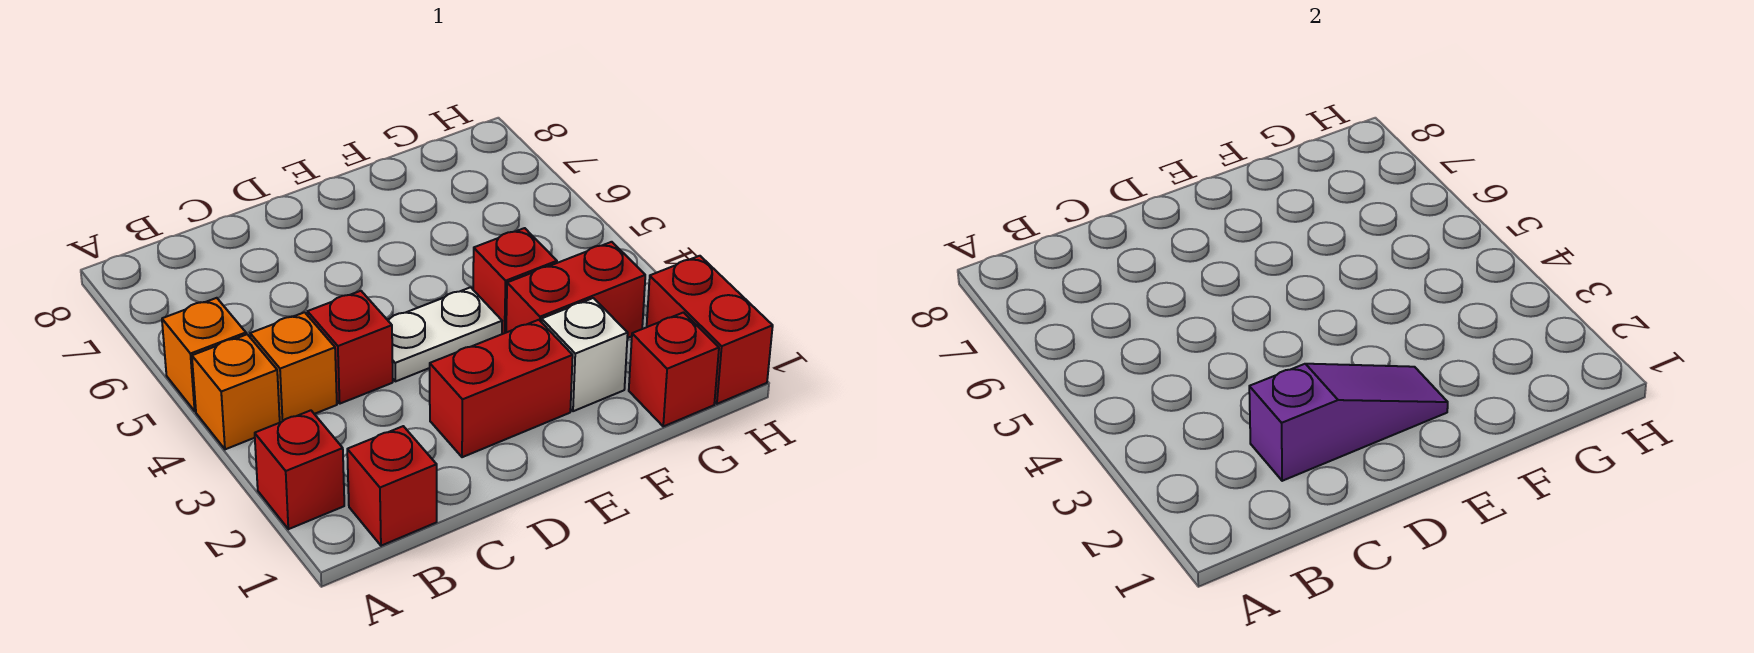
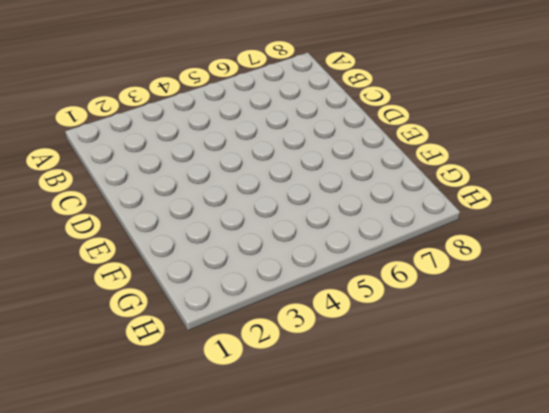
none -> red brick A2 level 1
none -> orange brick A4 level 1
none -> orange brick A5 level 1

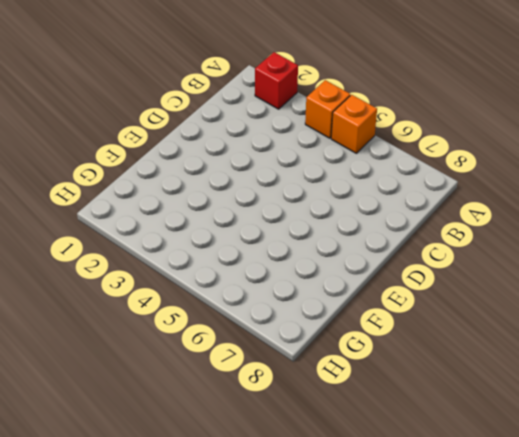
none -> red brick B1 level 1
none -> orange brick B4 level 1
none -> red brick C4 level 1

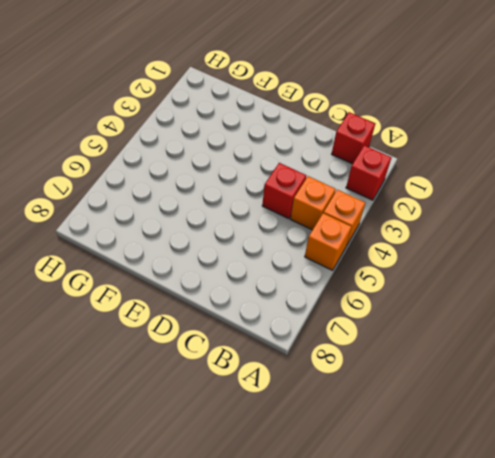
none -> red brick D2:E2 level 1
none -> white plate D4:E4 level 1
none -> white brick F2 level 1

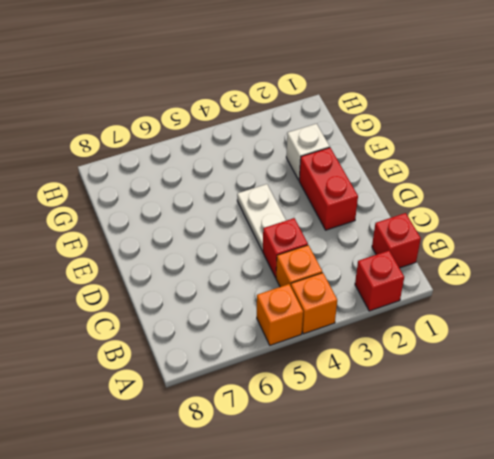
none -> red brick F3:G3 level 1
none -> red brick F4 level 1
none -> red brick G1 level 1

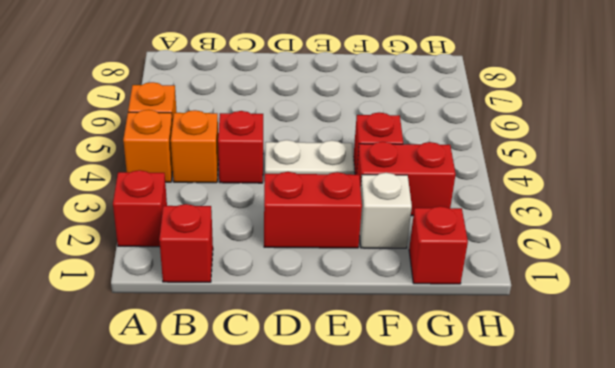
none -> red brick H1:H2 level 1
none -> purple slope C2:E2 level 2 top C

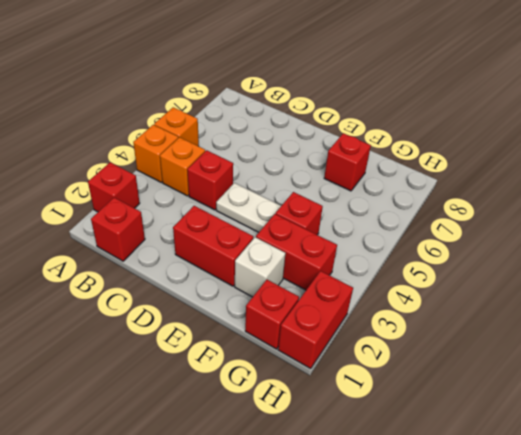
red brick F7 level 1 -> none
none -> purple slope C2:E2 level 2 top C

